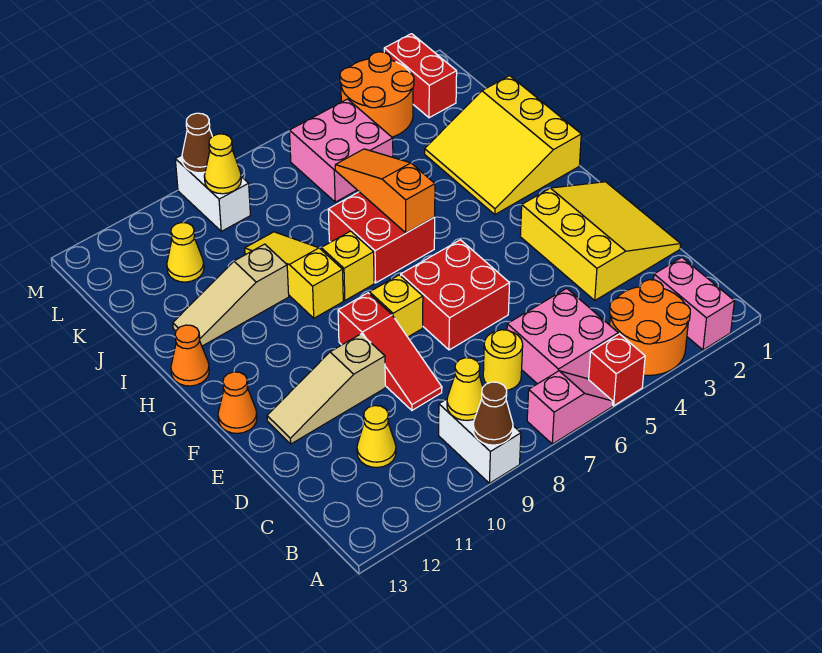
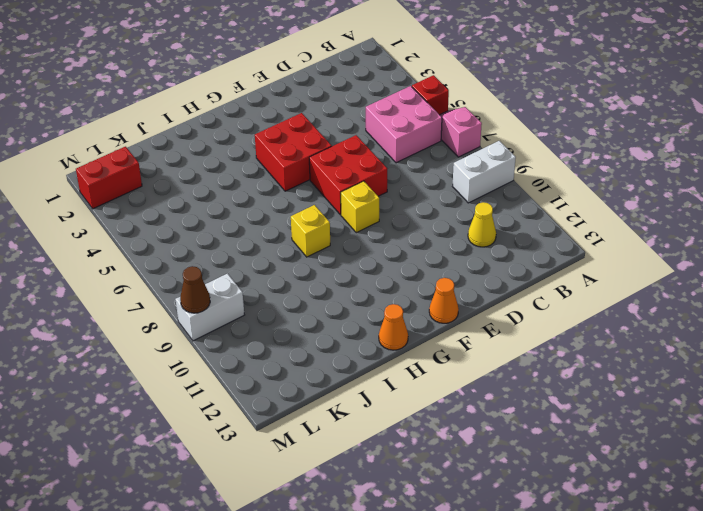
red brick F4:G5 level 1 -> red brick H6:I7 level 1
none -> pink brick A2:B2 level 1
none -> orange round brick A3:B4 level 1
none -> yellow round brick C7 level 1
none -> yellow slope D1:F3 level 1 top 3

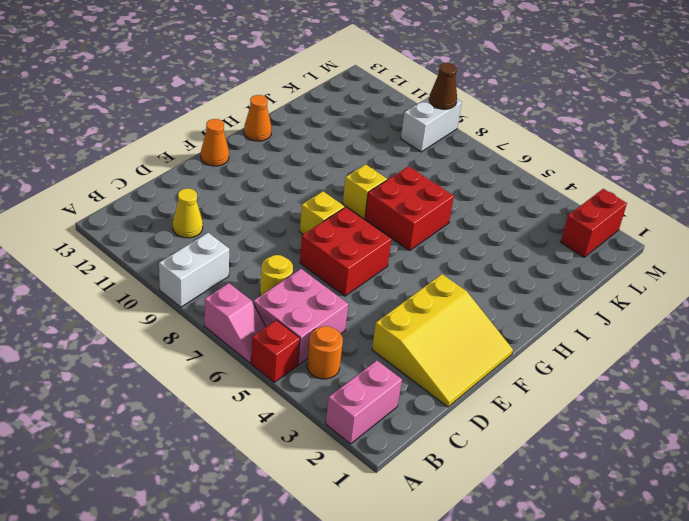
orange round brick B4 level 1 -> orange round brick A3:B4 level 1
none -> red slope D9:F9 level 1 top F
none -> tan slope E10:E12 level 1 top 10
none -> yellow slope H1:J3 level 1 top 1
none -> yellow slope H9:J9 level 1 top H

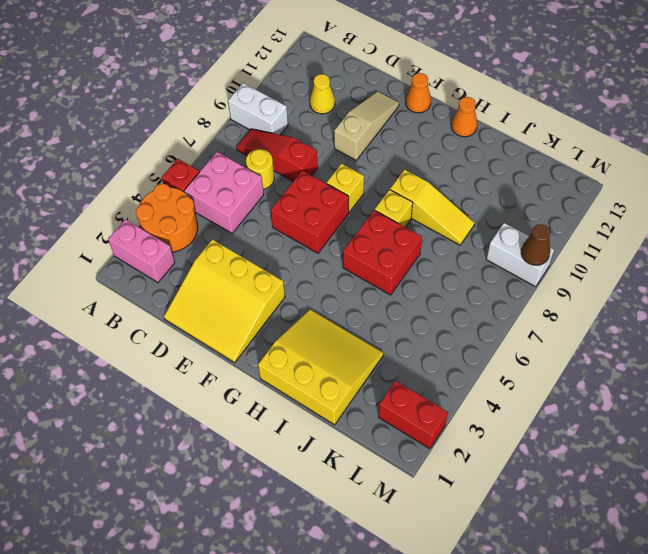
red slope B8:D8 level 1 top D -> red slope D9:F9 level 1 top F
none -> pink slope A6:A7 level 1 top 7
none -> tan slope I10:I12 level 1 top 10
none -> pink brick K5:L6 level 1
none -> yellow cone K11 level 1

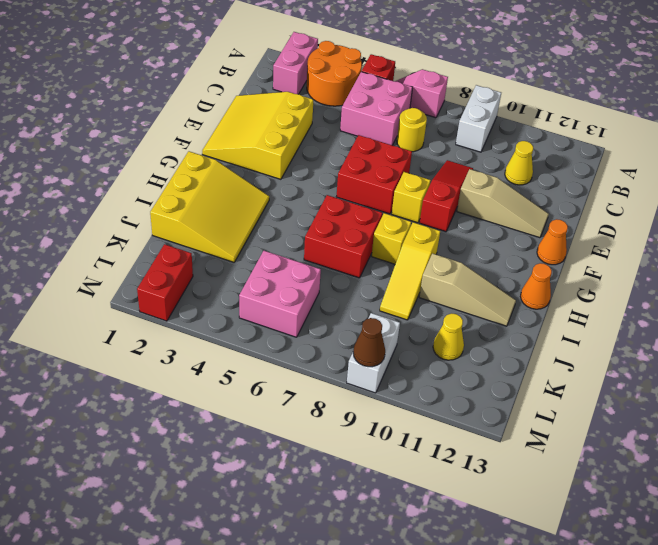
none -> orange round brick L3:M4 level 1
none -> brown cone A9 level 2
none -> yellow cone B9 level 2
none -> orange slope H6:J6 level 2 top H

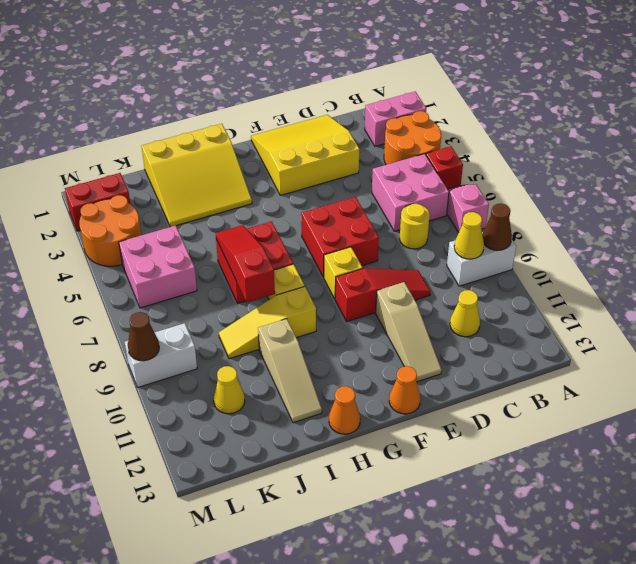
red slope I6:I8 level 2 top 8 -> orange slope H6:J6 level 2 top H
none -> yellow cone L9 level 2

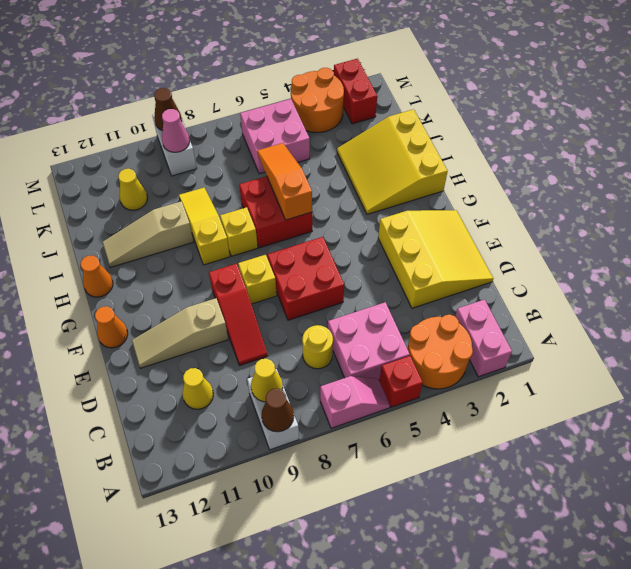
pink cone L9 level 2 -> yellow cone L9 level 2

